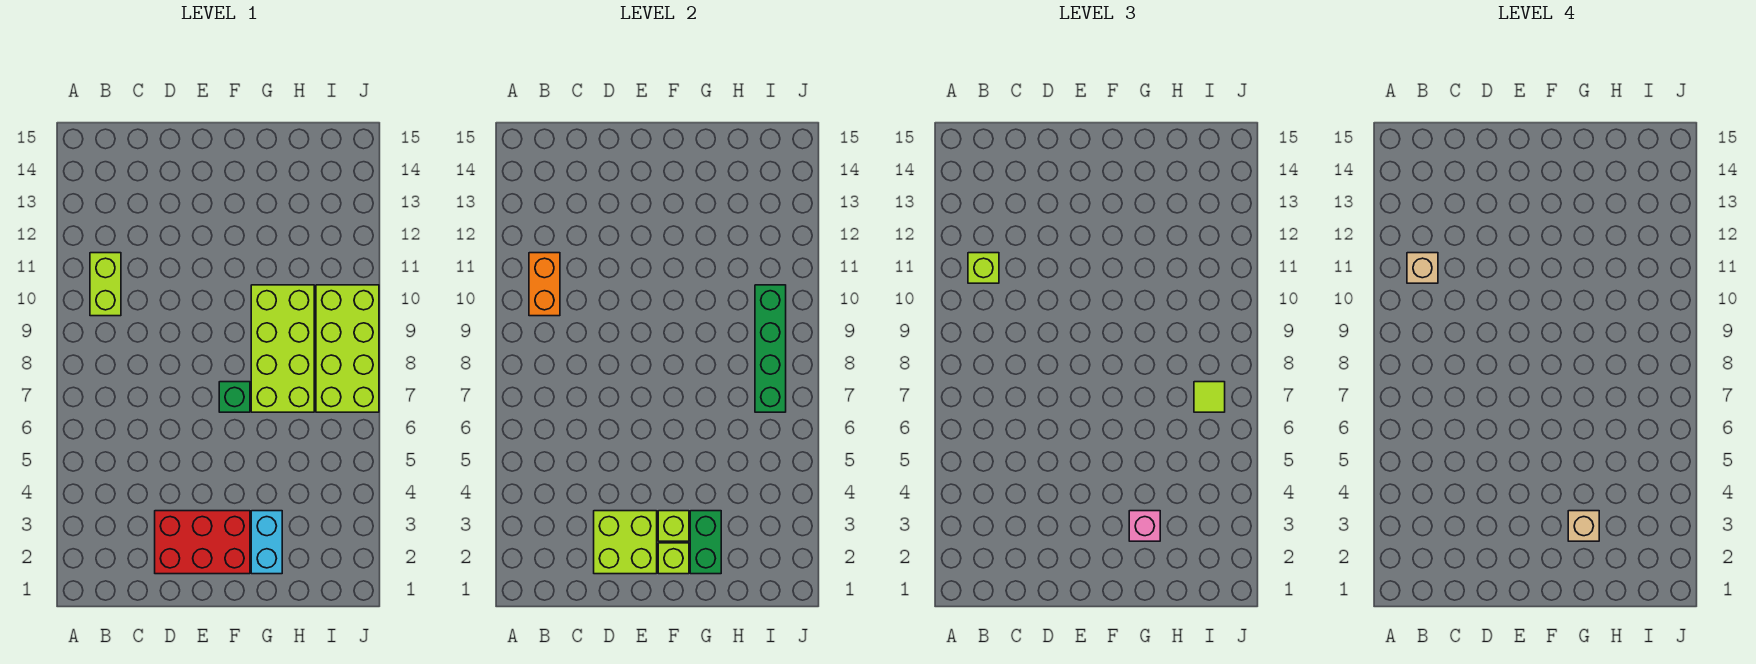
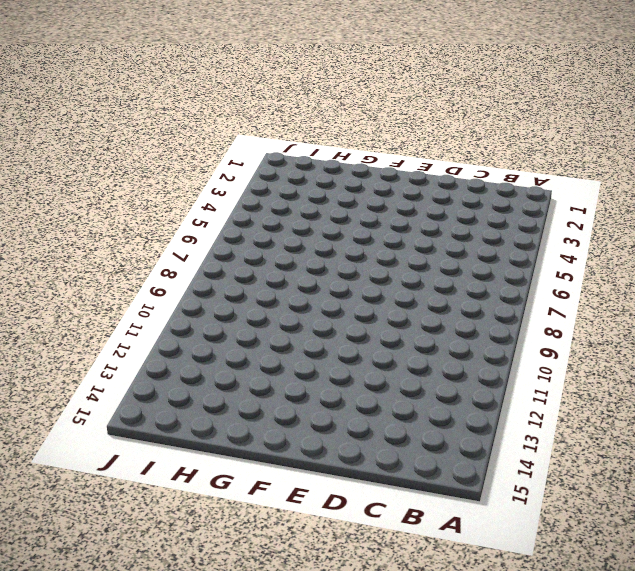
none -> lime brick B10:B11 level 1
none -> red brick D2:F3 level 1
none -> green brick F7 level 1

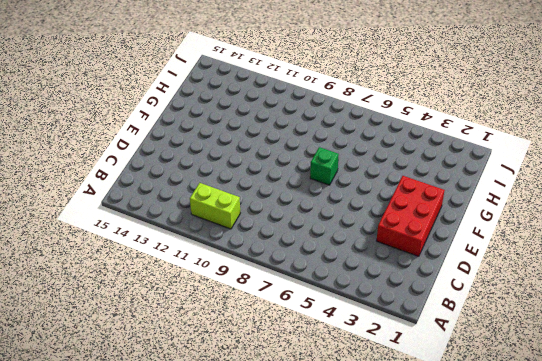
none -> cyan brick G2:G3 level 1
none -> lime brick G7:H10 level 1
none -> lime brick I7:J10 level 1

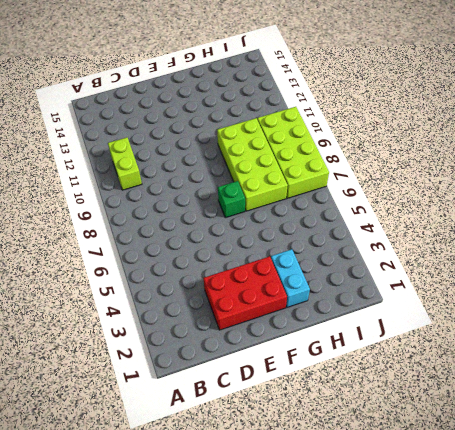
none -> orange brick B10:B11 level 2
none -> lime brick D2:E3 level 2
none -> lime brick F2 level 2

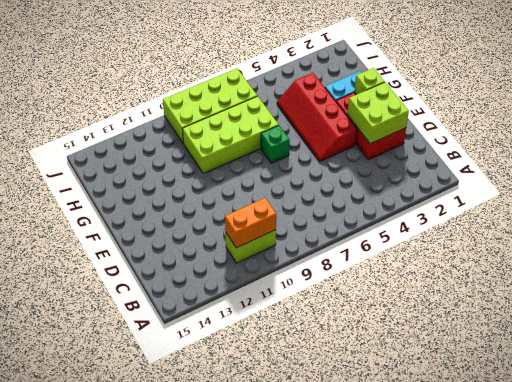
red slope E4:H5 level 1 top 4 -> none
none -> lime brick F3 level 2
none -> green brick G2:G3 level 2
none -> green brick I7:I10 level 2

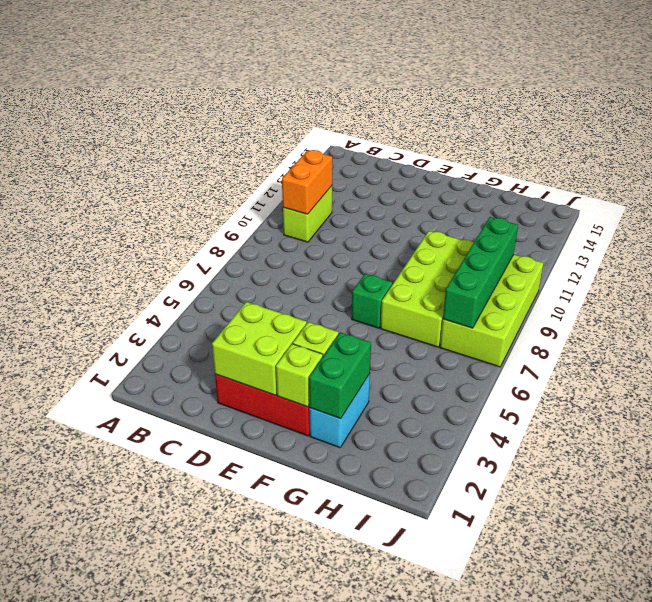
none -> lime brick B11 level 3
none -> pink brick G3 level 3
none -> lime tile I7 level 3

